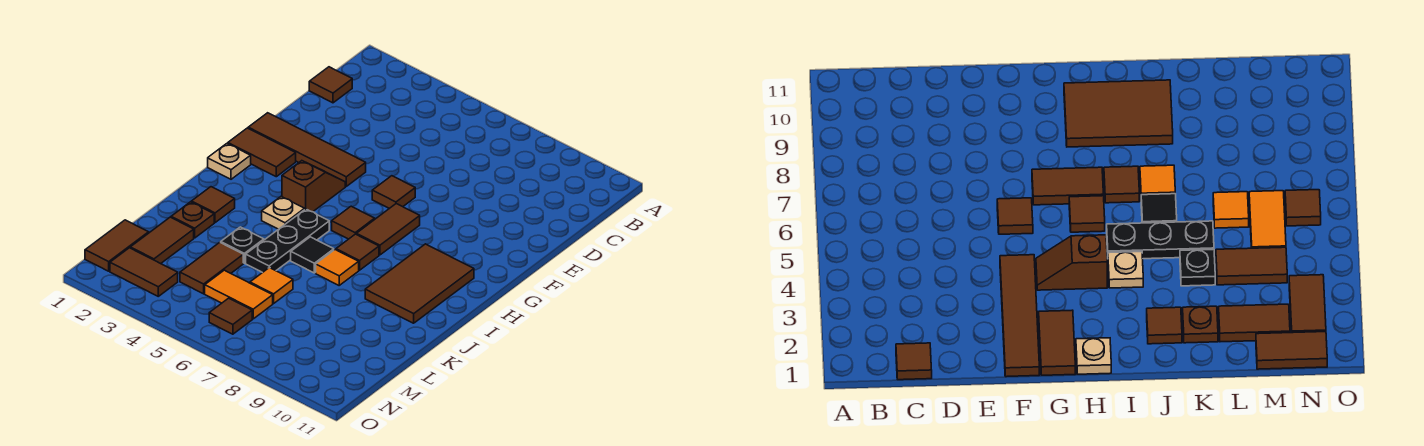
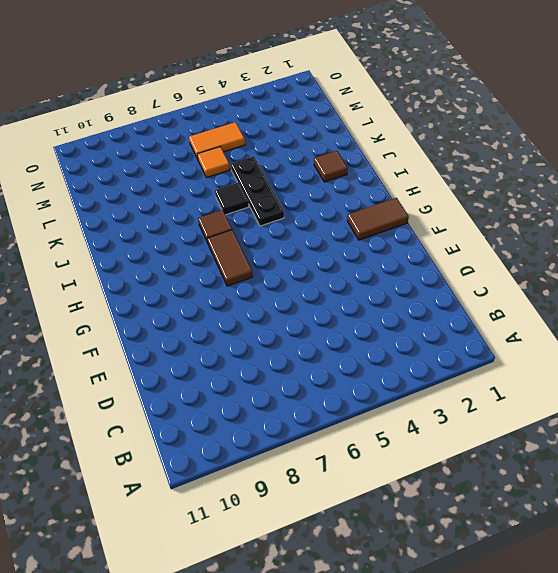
none -> brown tile C1 level 1
none -> brown tile F1:F4 level 1
none -> brown tile F6 level 1

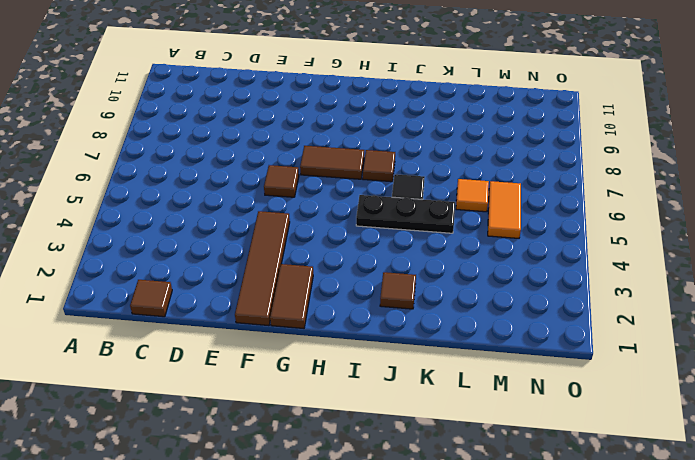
none -> brown slope G4:H4 level 1 top H
none -> tan plate H1 level 1
none -> brown tile H6 level 1

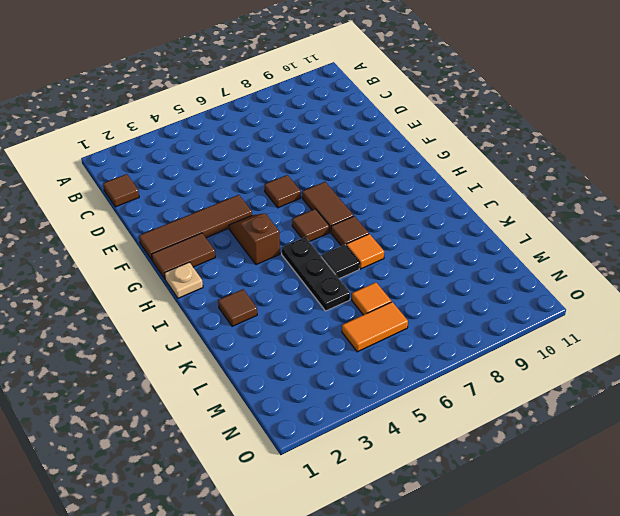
none -> brown tile H9:J10 level 1
none -> tan plate I4 level 1
none -> brown plate K2 level 1

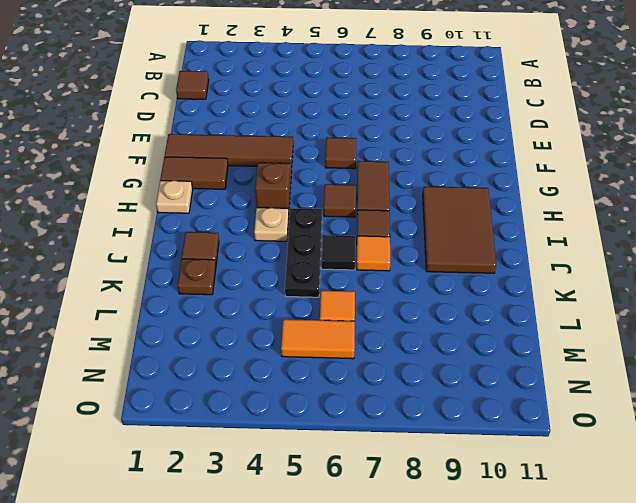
none -> black plate K4 level 1
none -> brown tile L2:M2 level 1
none -> brown tile L4:M4 level 1

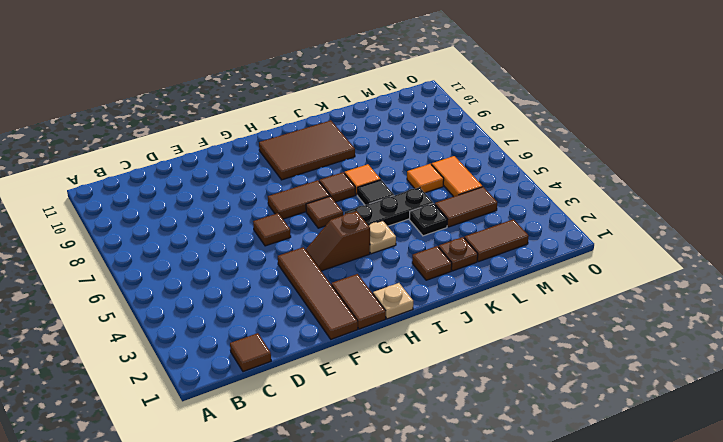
none -> brown tile M1:N1 level 1
none -> brown tile N2:N3 level 1
none -> brown tile N6 level 1

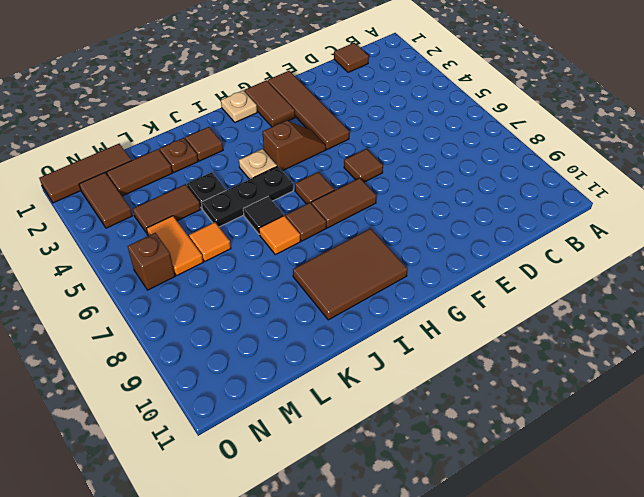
brown tile M1:O1 level 1 -> brown tile M1:N1 level 1
brown brick N6 level 1 -> brown tile N6 level 1

